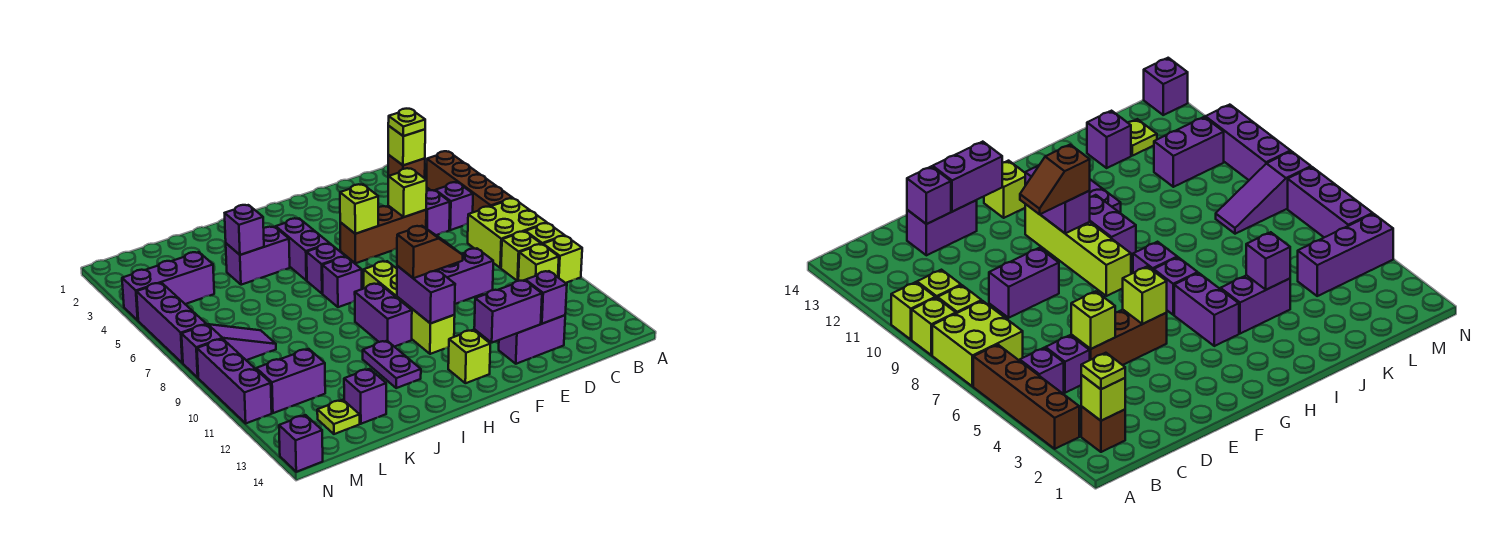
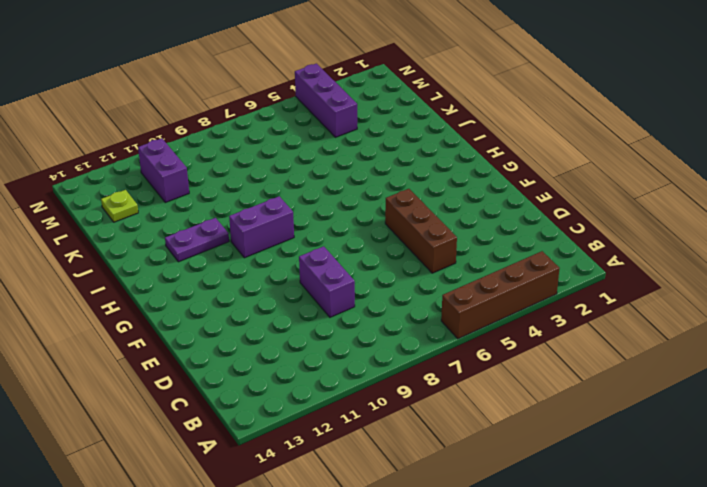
none -> lime brick A7:B8 level 1
none -> lime brick A9 level 1
none -> lime brick A10 level 1
none -> brown brick B2 level 1

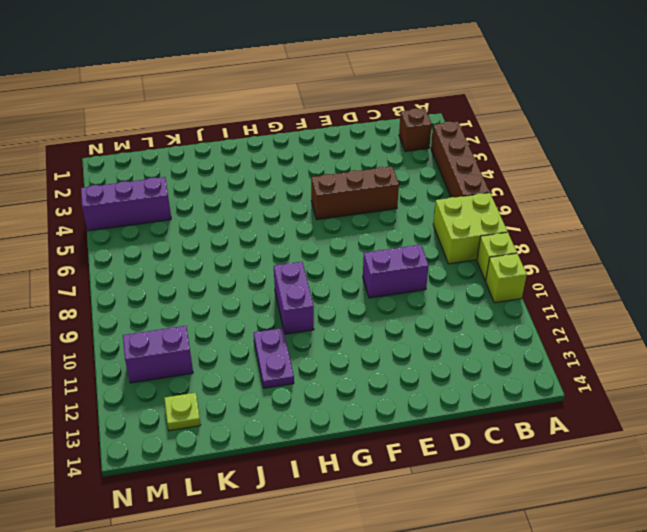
none -> purple brick B5 level 1
none -> lime brick B9 level 1
none -> lime brick B10 level 1
none -> purple brick C5 level 1

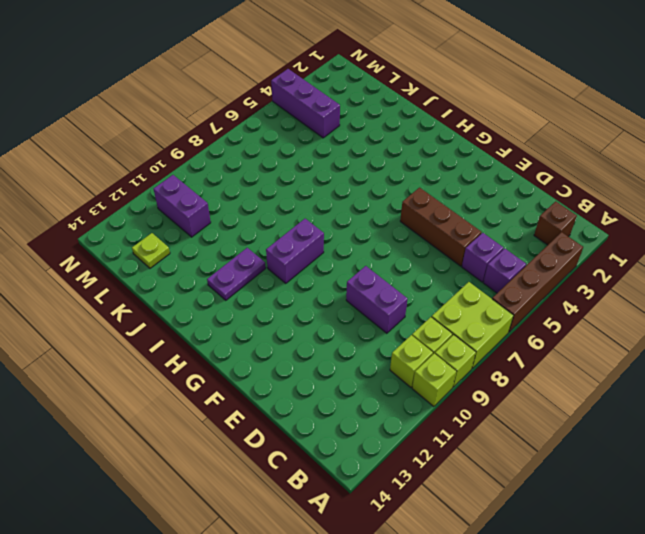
none -> purple brick D13:E13 level 1
none -> lime brick G8:G11 level 1
none -> lime brick G13 level 1
none -> purple brick H4:H5 level 1

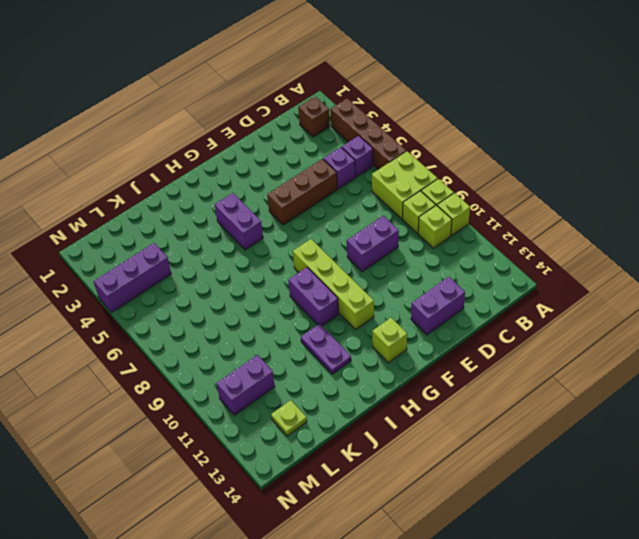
none -> purple brick H6 level 1
none -> purple brick H7 level 1
none -> purple brick I4:J4 level 1
none -> purple brick K13 level 1

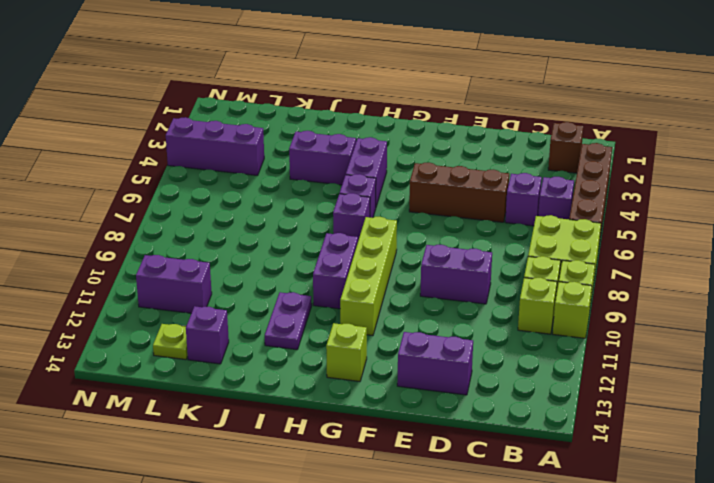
none -> purple slope L8:N8 level 1 top N
none -> purple brick N5:N7 level 1
none -> purple brick N9:N11 level 1
none -> purple brick N14 level 1

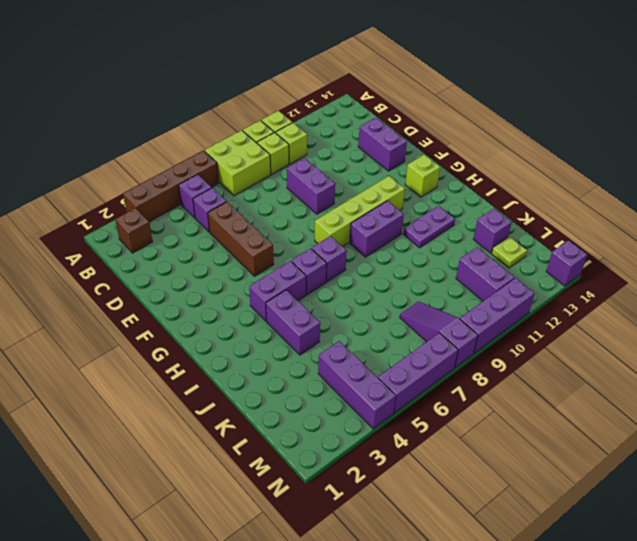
none -> lime brick B2 level 2
none -> lime brick D5 level 2
none -> purple brick D13 level 2
none -> purple brick E13:F13 level 2

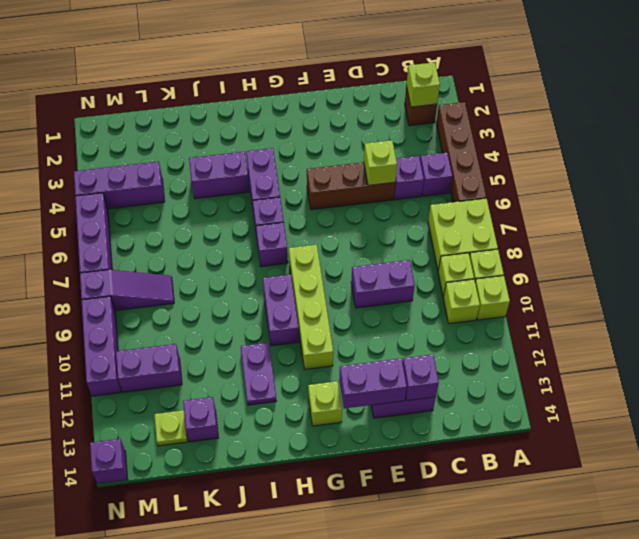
none -> lime brick F5 level 2
none -> purple brick G10:G11 level 2
none -> purple brick J4 level 2
none -> lime plate B2 level 3

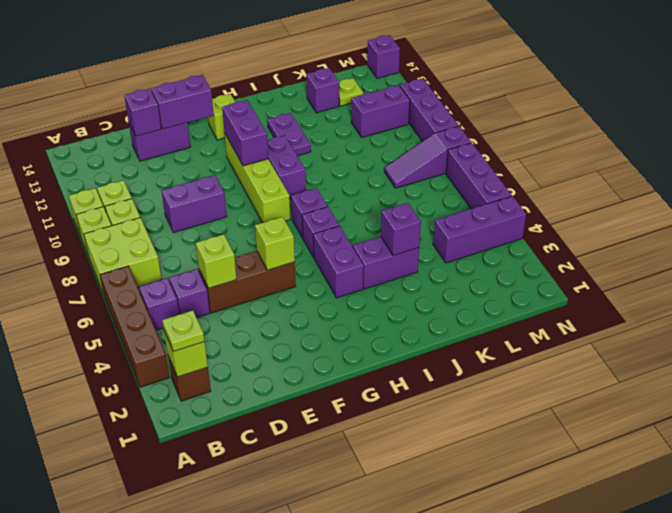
none -> brown slope F10:G10 level 3 top G

